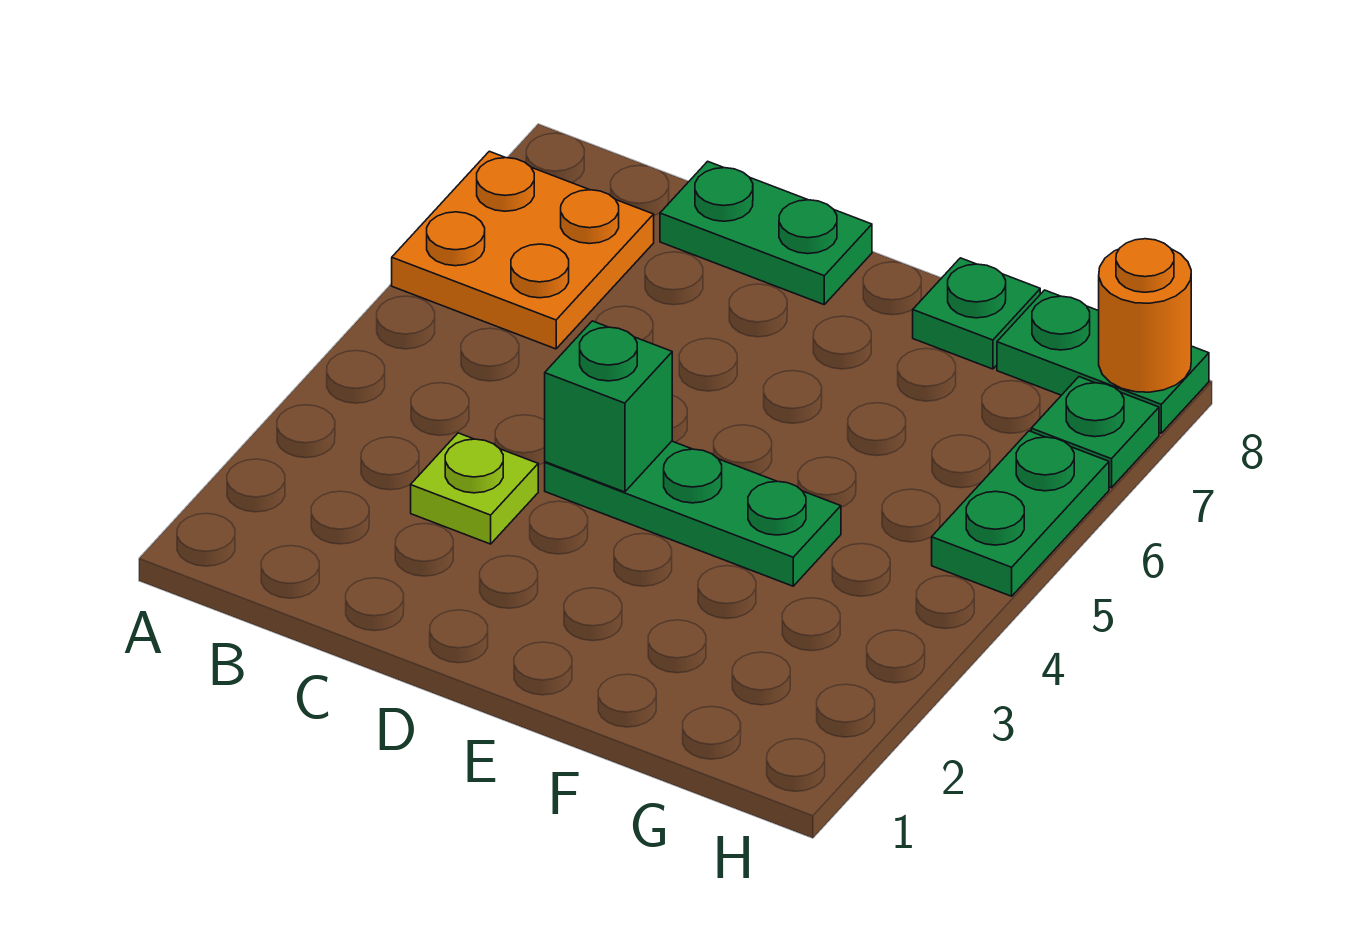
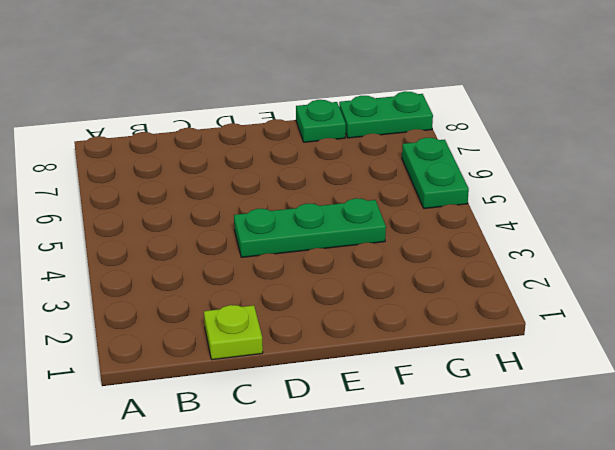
lime plate C1 level 1 -> lime plate C3 level 1
none -> orange plate A6:B7 level 1
none -> green plate C8:D8 level 1

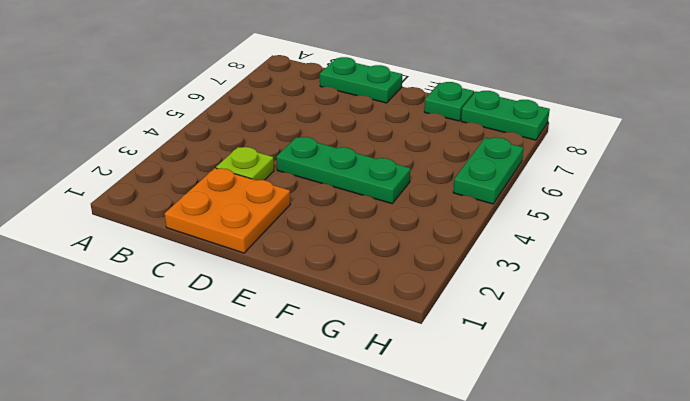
orange plate C1:D2 level 1 -> orange plate A6:B7 level 1
none -> green plate H7 level 1
none -> green brick D4 level 2

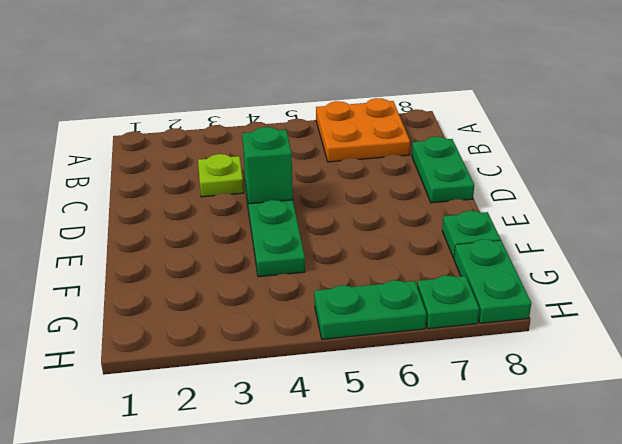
none -> orange round brick H8 level 2

